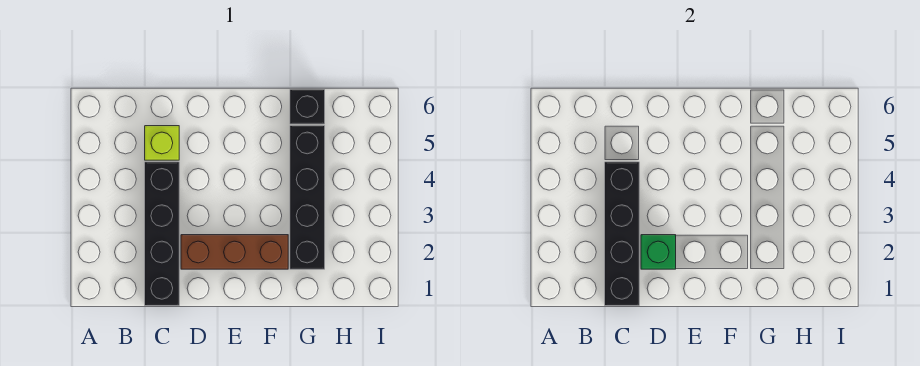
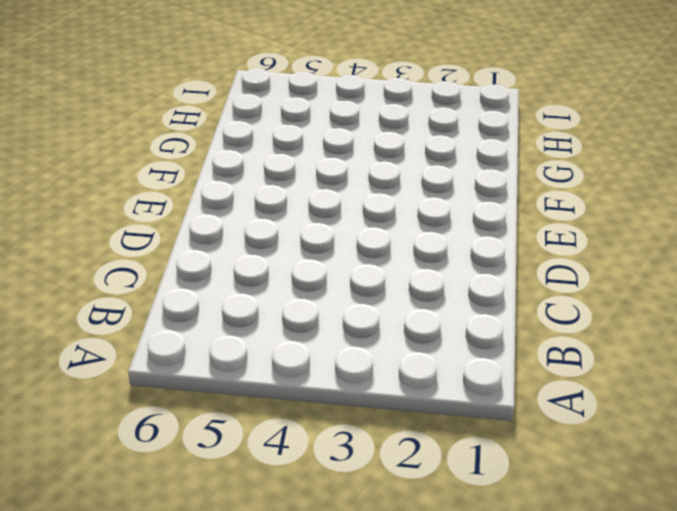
none -> black brick C1:C4 level 1
none -> lime brick C5 level 1

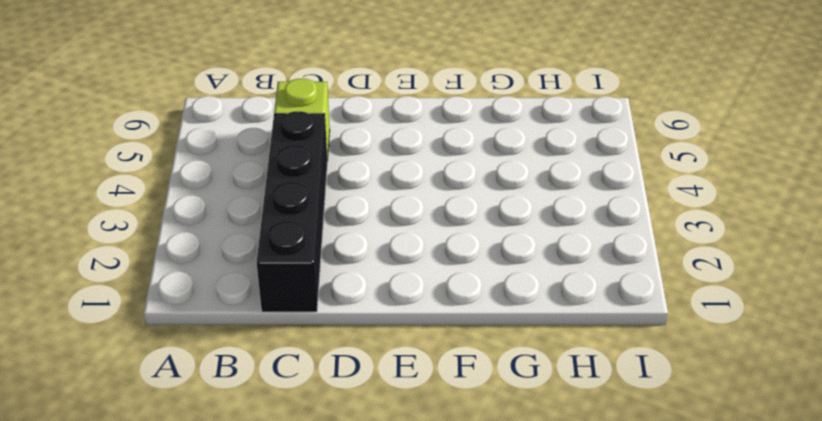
none -> brown brick D2:F2 level 1
none -> black brick G2:G5 level 1

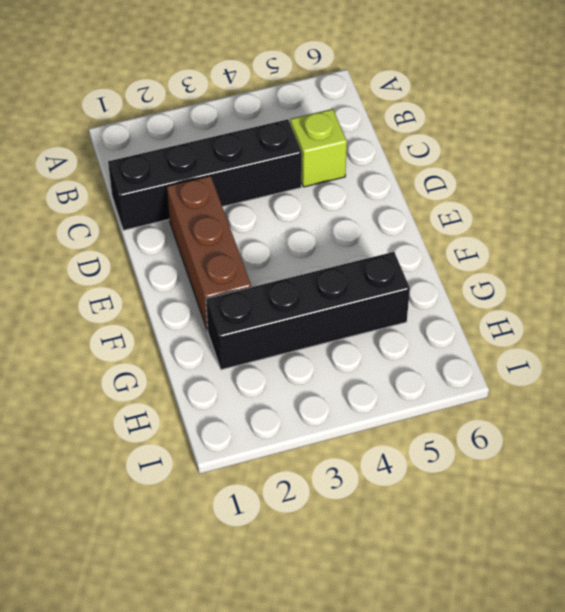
none -> black brick G6 level 1
none -> black brick C1:C4 level 2

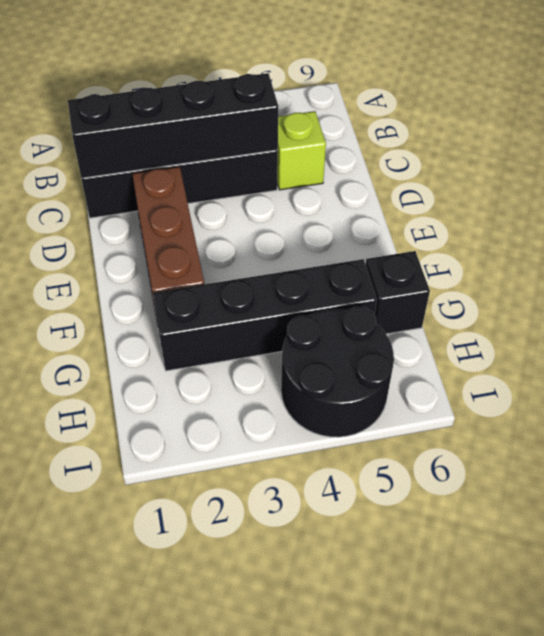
black round brick H4:I5 level 1 -> none
none -> green brick D2 level 2

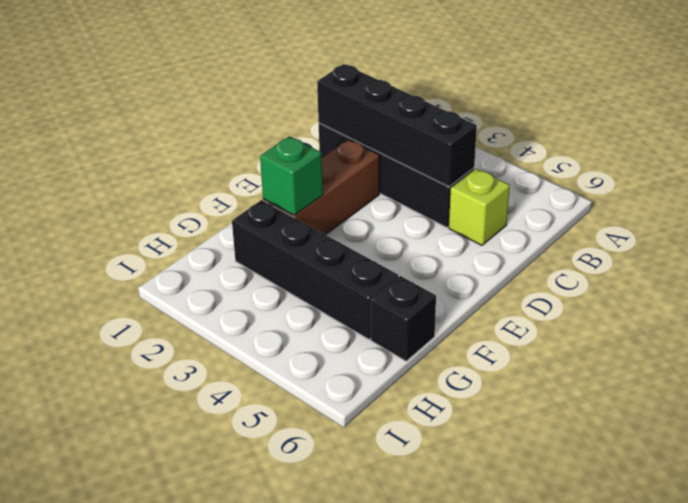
green brick F2 level 2 -> green brick D2 level 2

